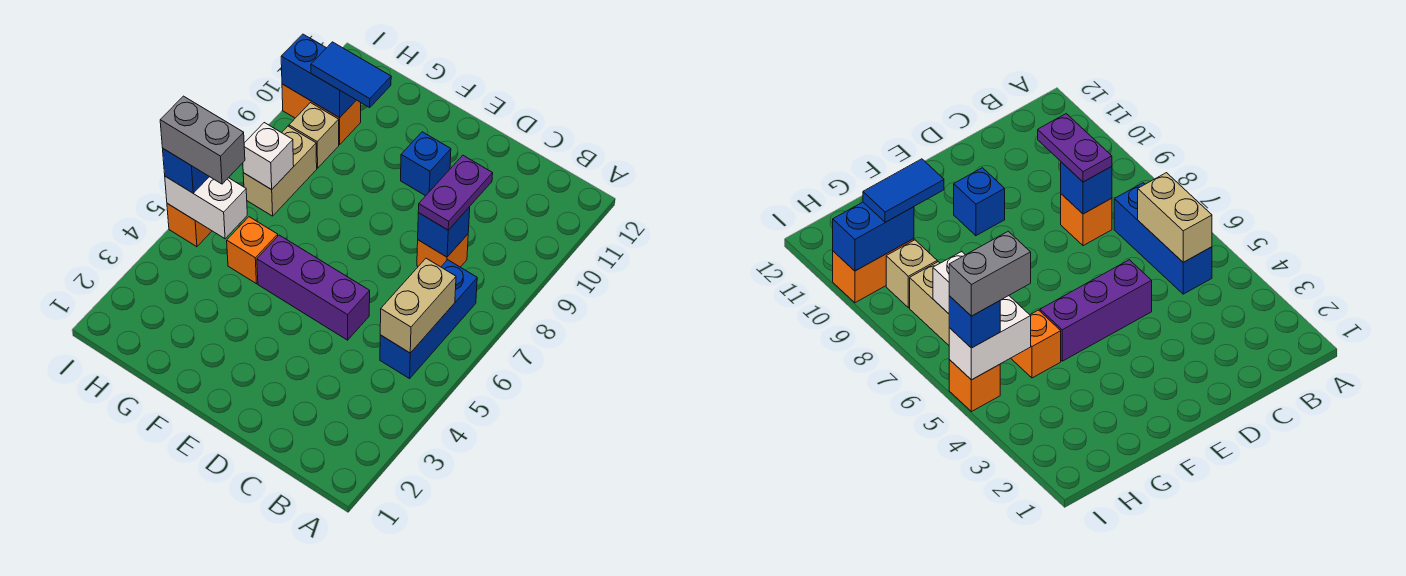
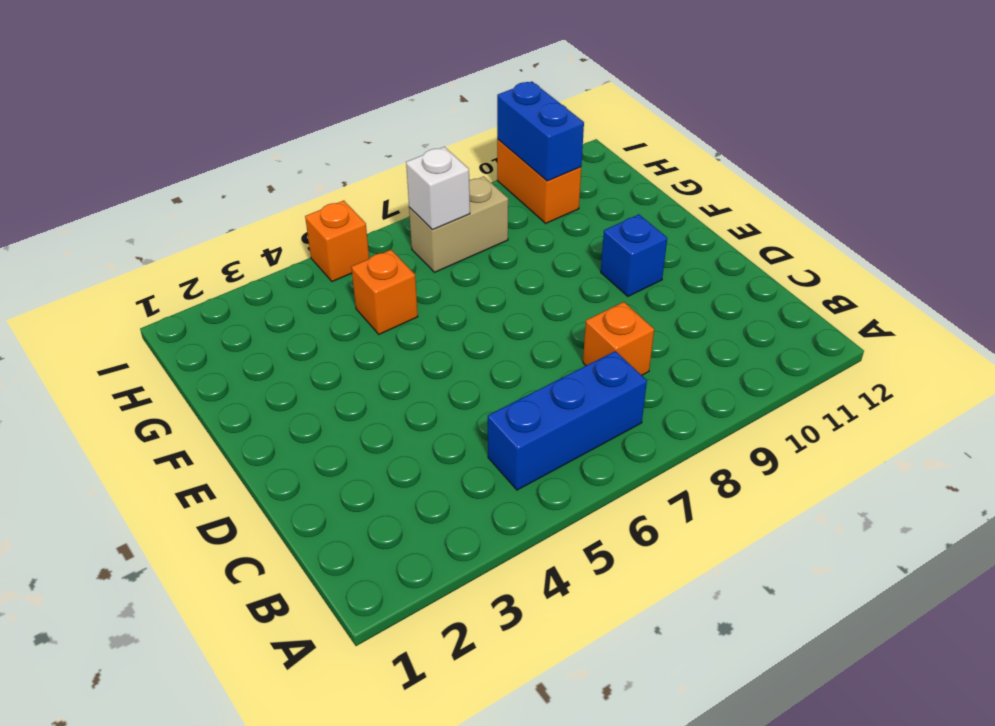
none -> purple brick D5:F5 level 1
none -> tan brick H9 level 1
none -> tan brick B5:B6 level 2

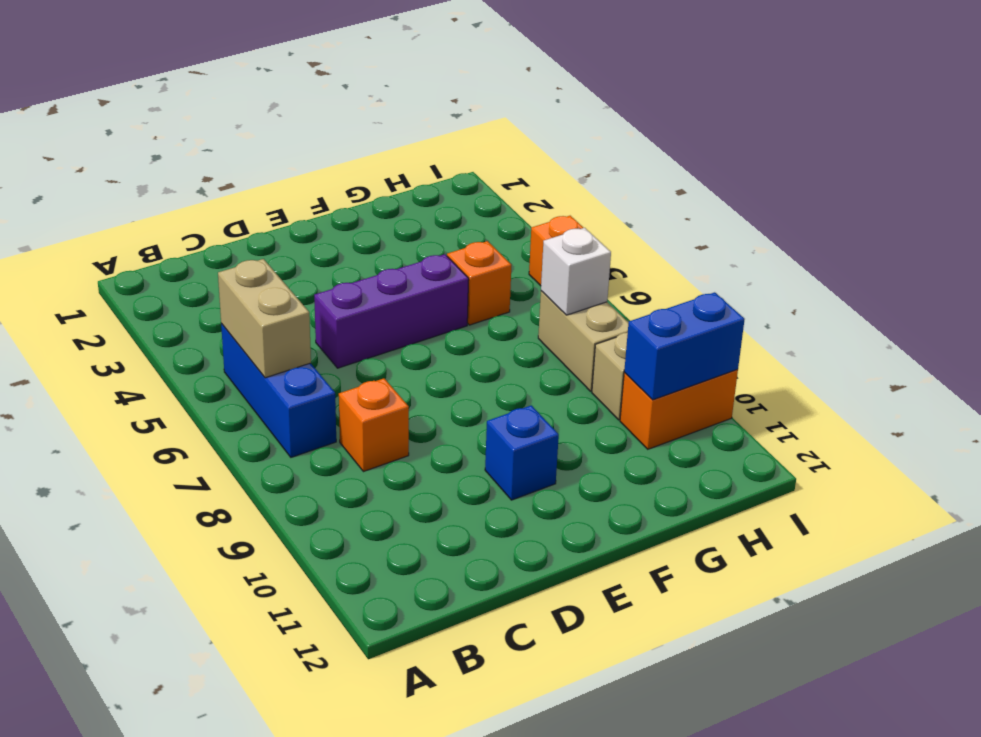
none -> blue brick C8 level 2
none -> white brick H5:I5 level 2
none -> purple plate C8:C9 level 3

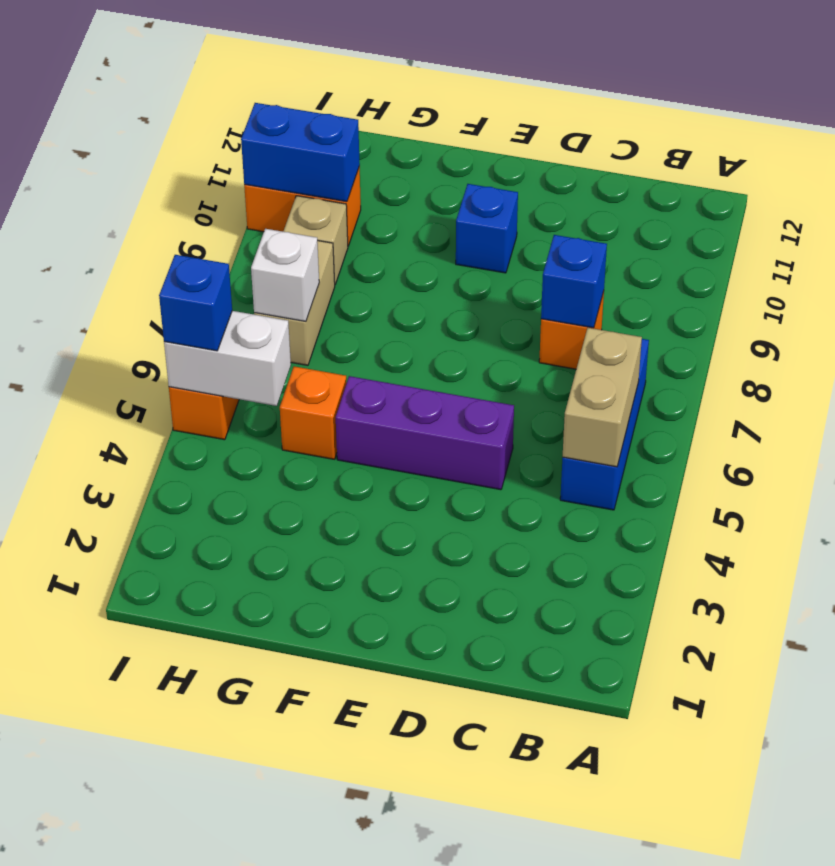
none -> purple plate C8:C9 level 3
none -> blue tile G10:H10 level 3
none -> grey brick H5:I5 level 4

